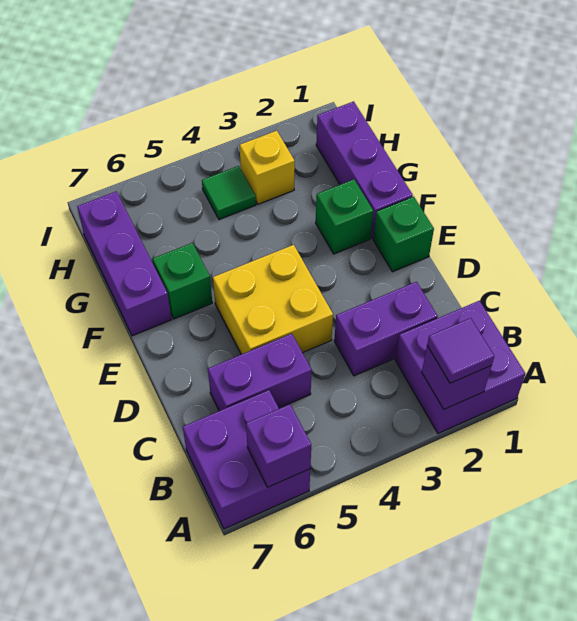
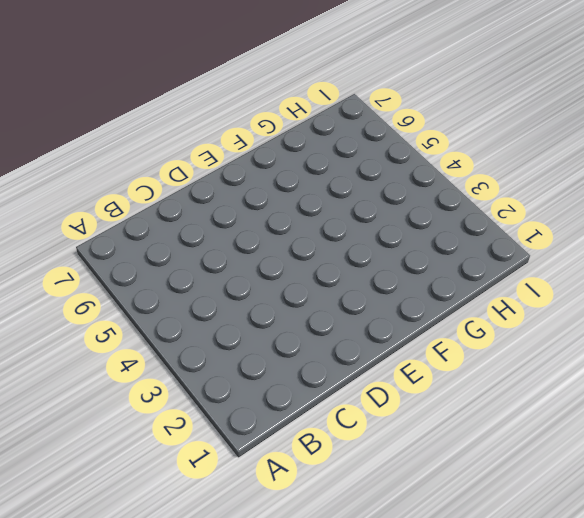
none -> purple brick A1:B2 level 1
none -> purple brick A6:B7 level 1
none -> purple brick C2:C3 level 1

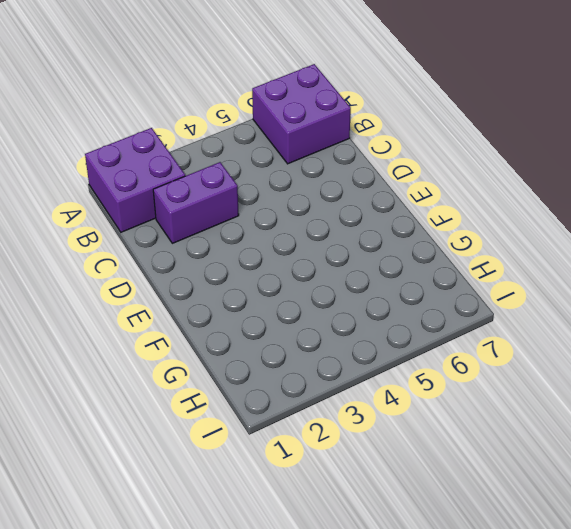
none -> purple brick C5:C6 level 1
none -> yellow brick D4:E5 level 1
none -> green brick E1 level 1

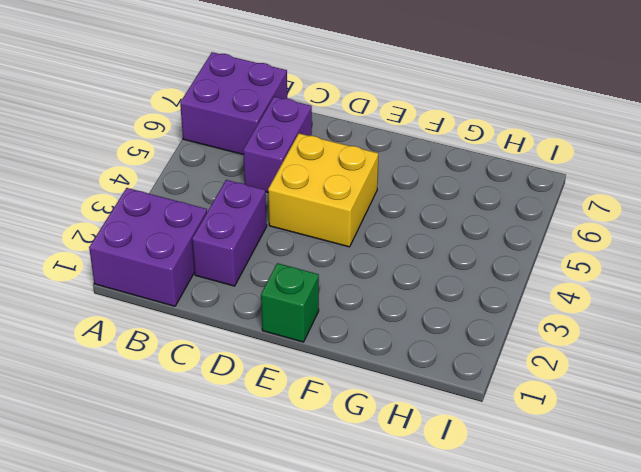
none -> purple brick F1:H1 level 1
none -> green brick F2 level 1
none -> green brick F6 level 1

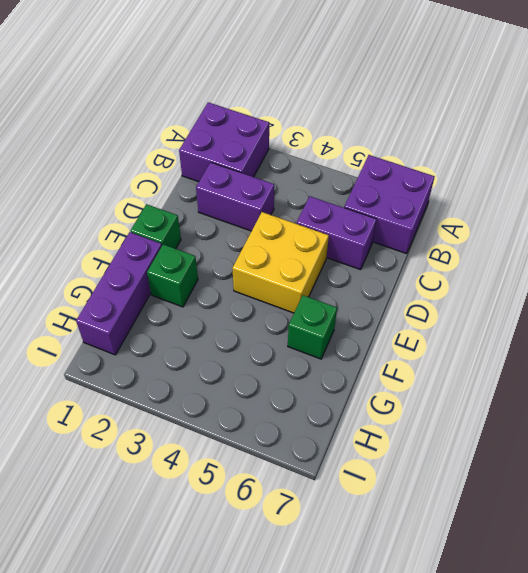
none -> purple brick F7:H7 level 1
none -> yellow brick H3 level 1
none -> green tile H4 level 1

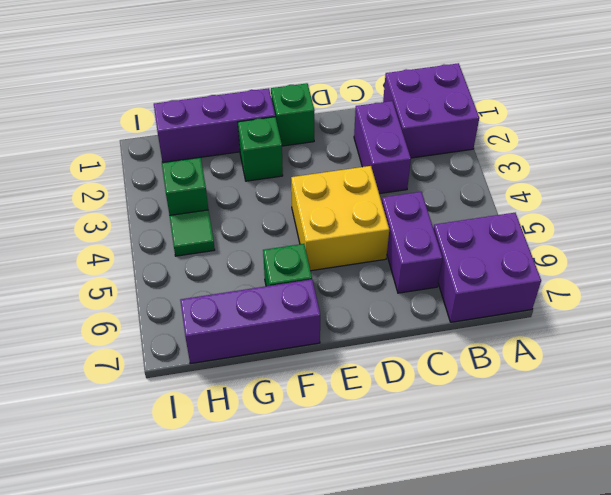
green brick H3 level 1 -> yellow brick H3 level 1
none -> purple brick A2 level 2
none -> purple brick A6 level 2
none -> purple tile A2 level 3

